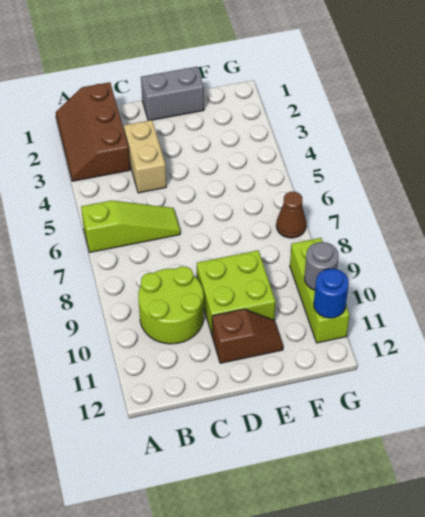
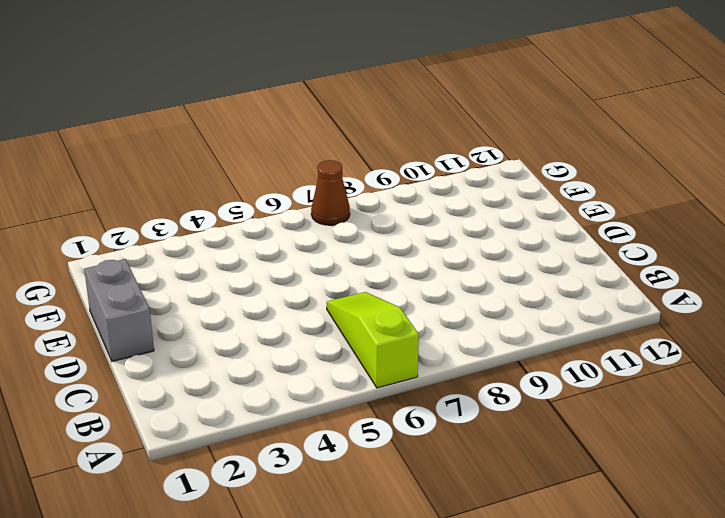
none -> brown slope A1:B3 level 1 top B
none -> lime round brick B9:C10 level 1

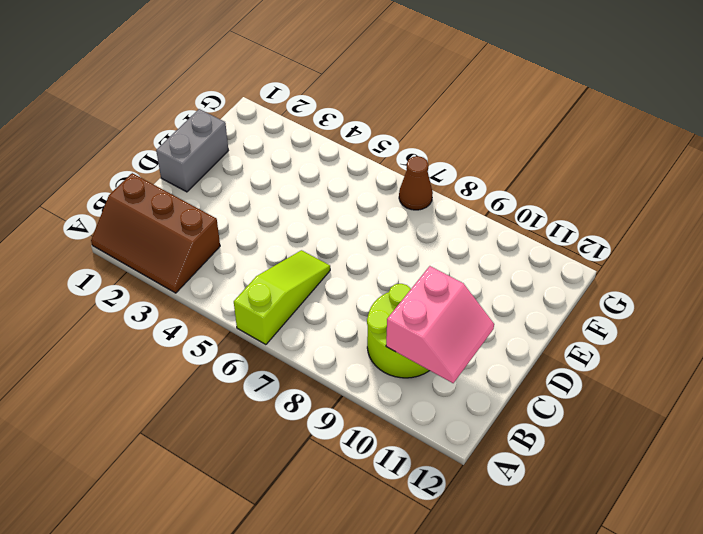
pink slope B10:C11 level 2 top 10 -> none
none -> tan brick C3:C4 level 1
none -> lime brick D9:E10 level 1

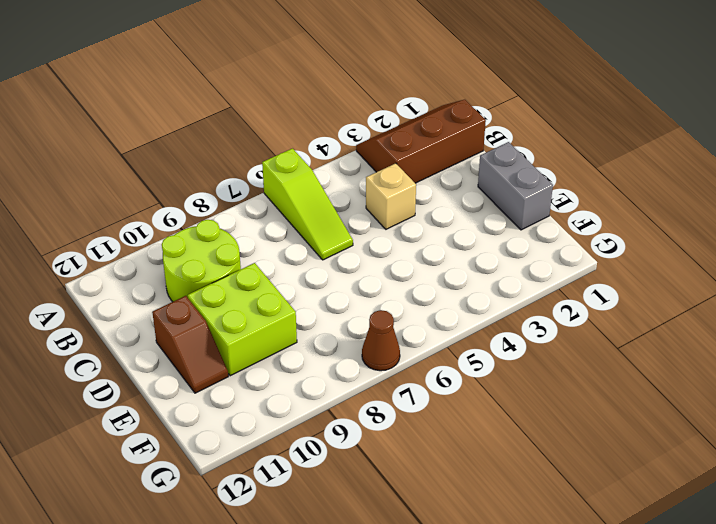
tan brick C4 level 1 -> tan brick C3:C4 level 1
none -> lime brick G9:G11 level 1
none -> grey round brick G10 level 2

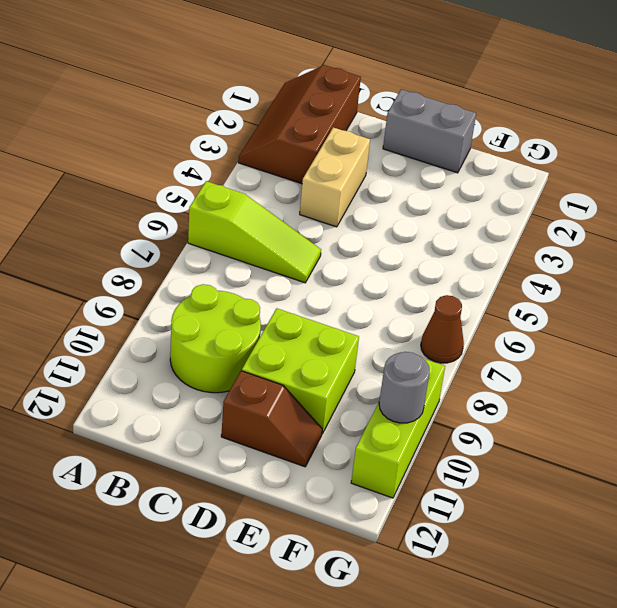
none -> blue round brick G11 level 2

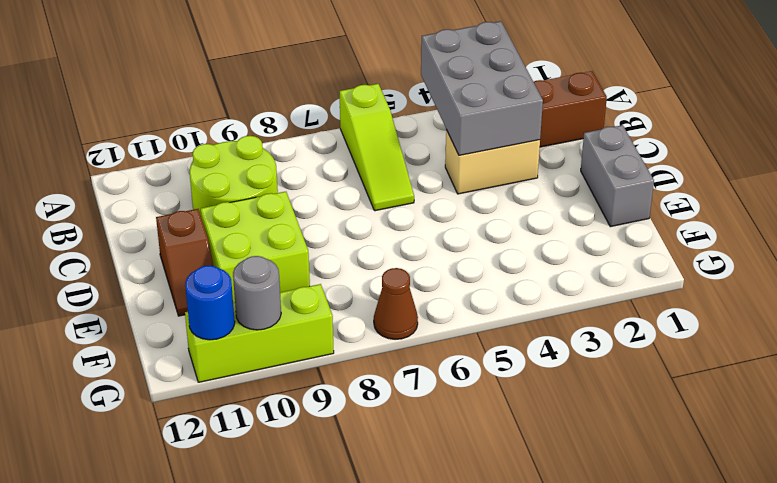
grey brick A3:C4 level 2 -> none

